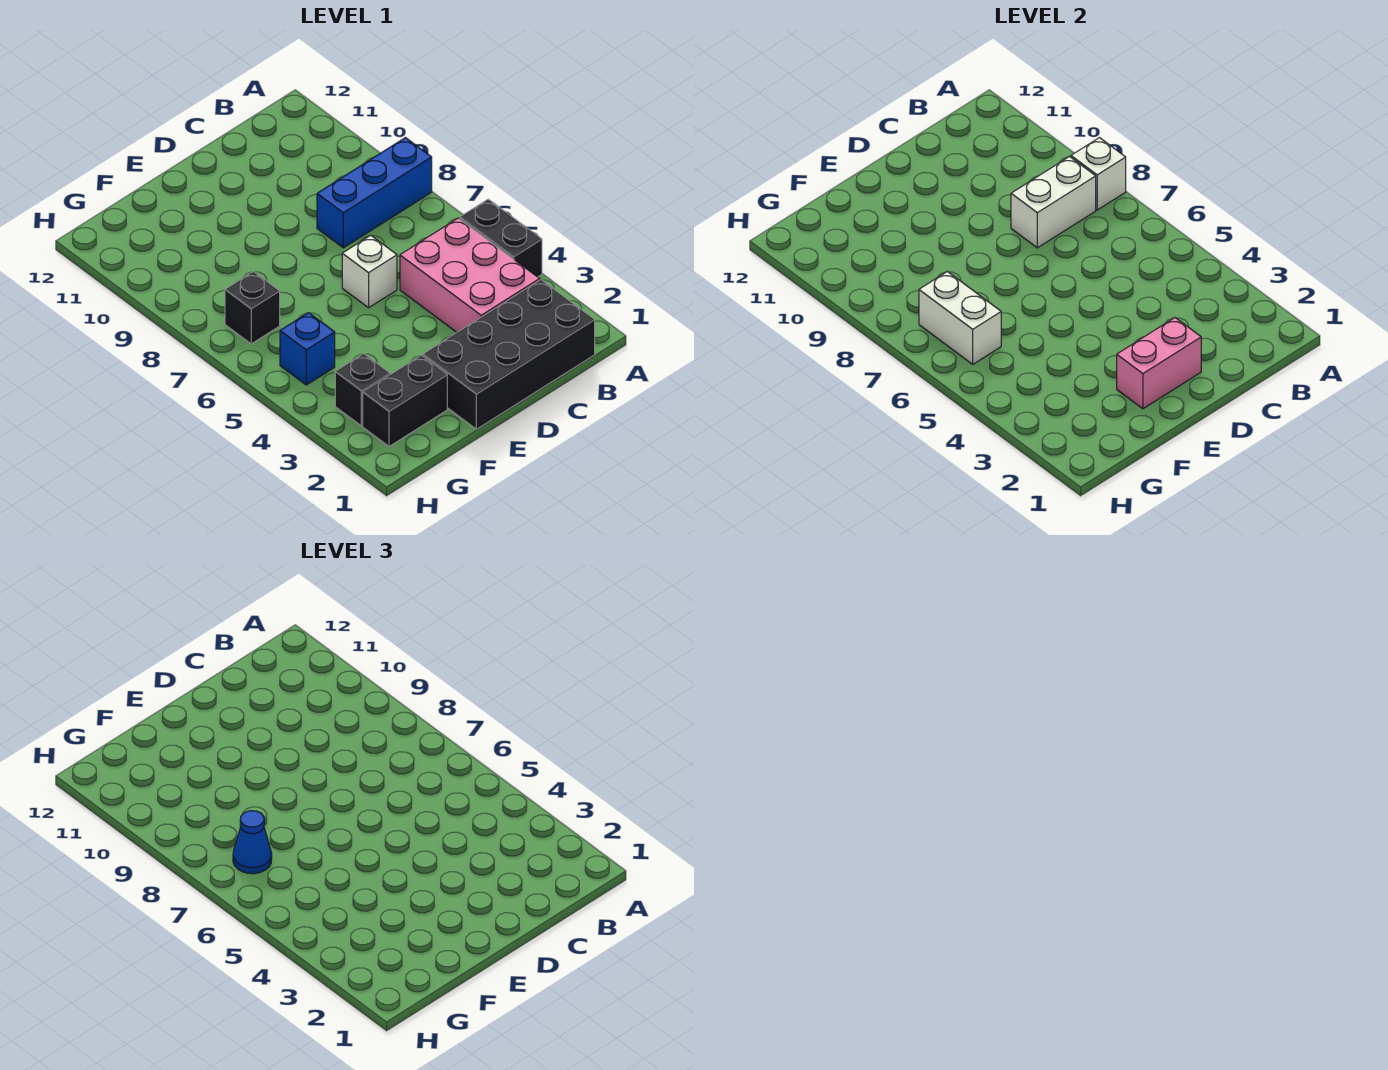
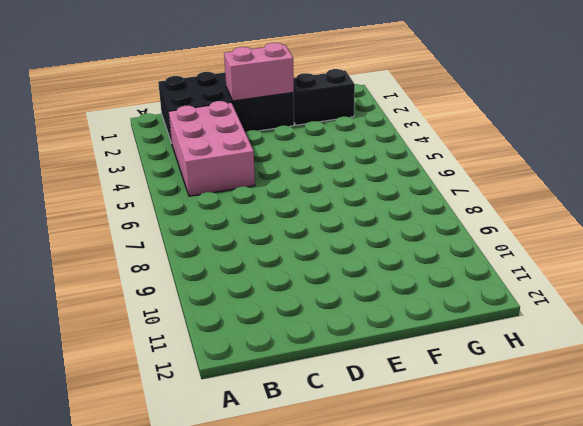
none -> black brick A4:A5 level 1
none -> blue brick A8:C8 level 1
none -> white brick D6 level 1

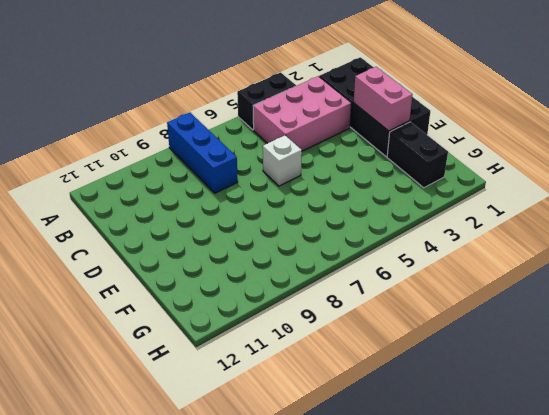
none -> black brick G3 level 1
none -> blue brick G5 level 1
none -> black brick G7 level 1

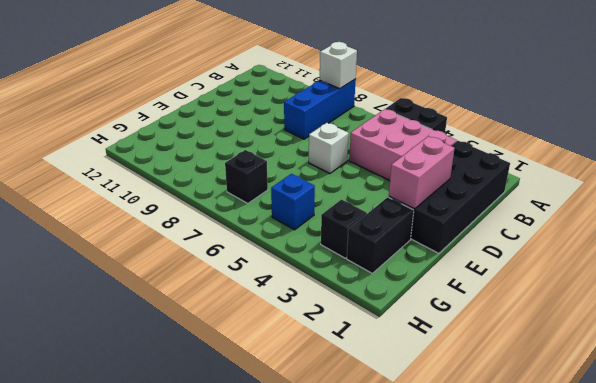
none -> white brick B8:C8 level 2
none -> white brick G6:G7 level 2
none -> blue cone G7 level 3

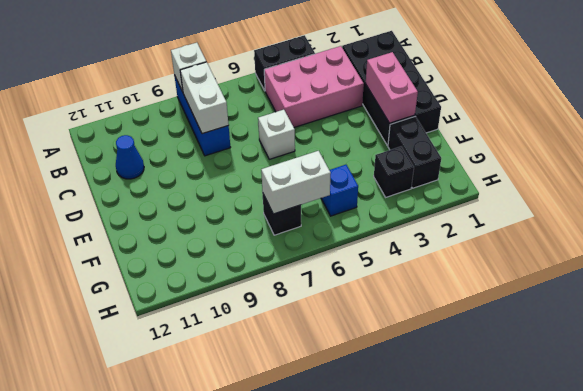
blue cone C11 level 1 -> blue cone G7 level 3

